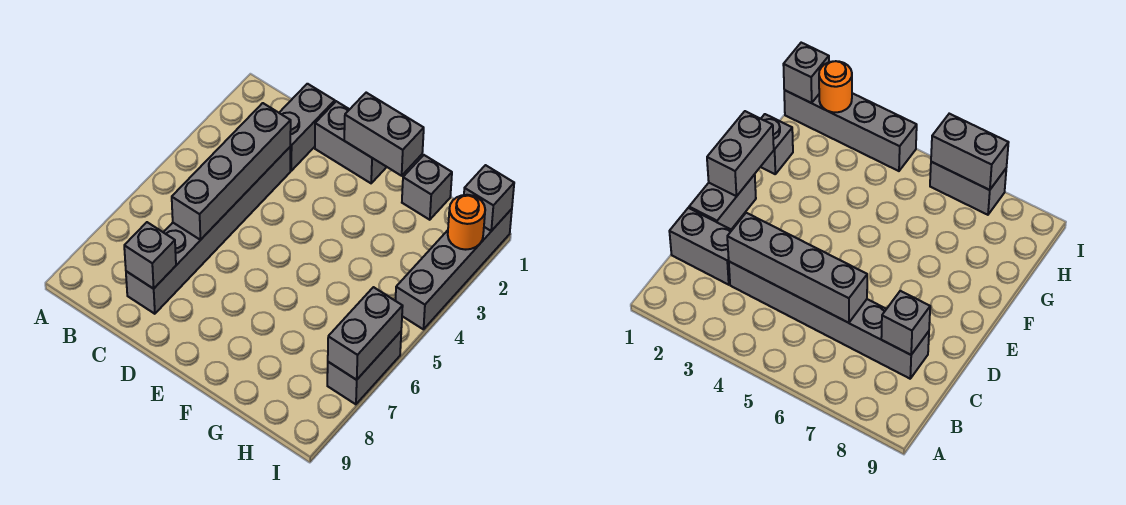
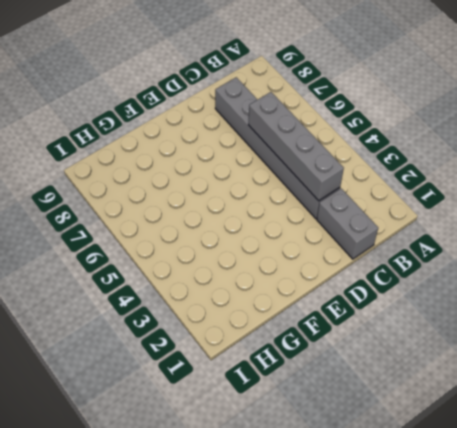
none -> grey brick D1:E1 level 1
none -> grey brick G1 level 1
none -> grey brick I1:I4 level 1

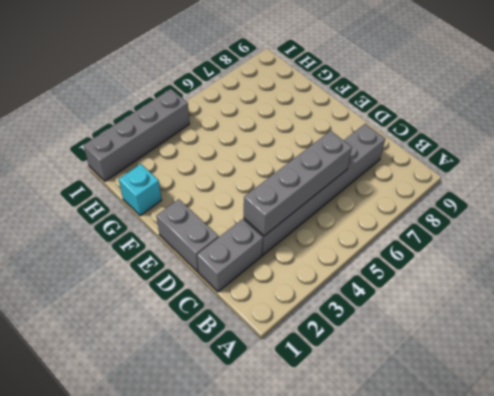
cyan brick G1 level 1 -> grey brick G1 level 1
none -> grey brick I6:I7 level 1
none -> grey brick C8 level 2
none -> grey brick E1:F1 level 2

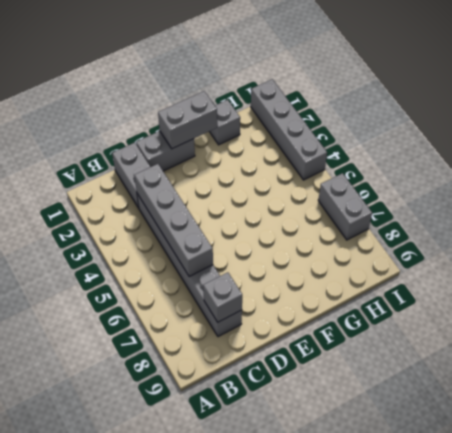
none -> grey brick I1 level 2
none -> orange round brick I2 level 2
none -> grey brick I6:I7 level 2

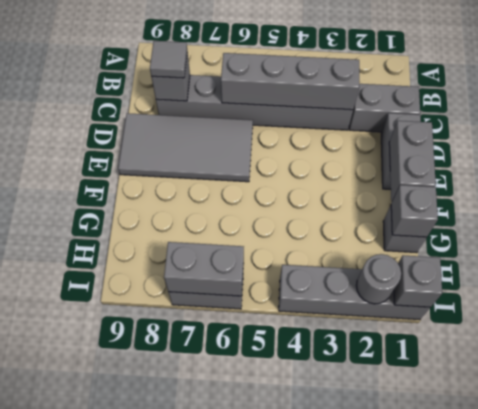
grey tile C8 level 3 -> none
grey tile D6:E9 level 1 -> none
grey brick G1 level 2 -> none
grey round brick I2 level 2 -> orange round brick I2 level 2

